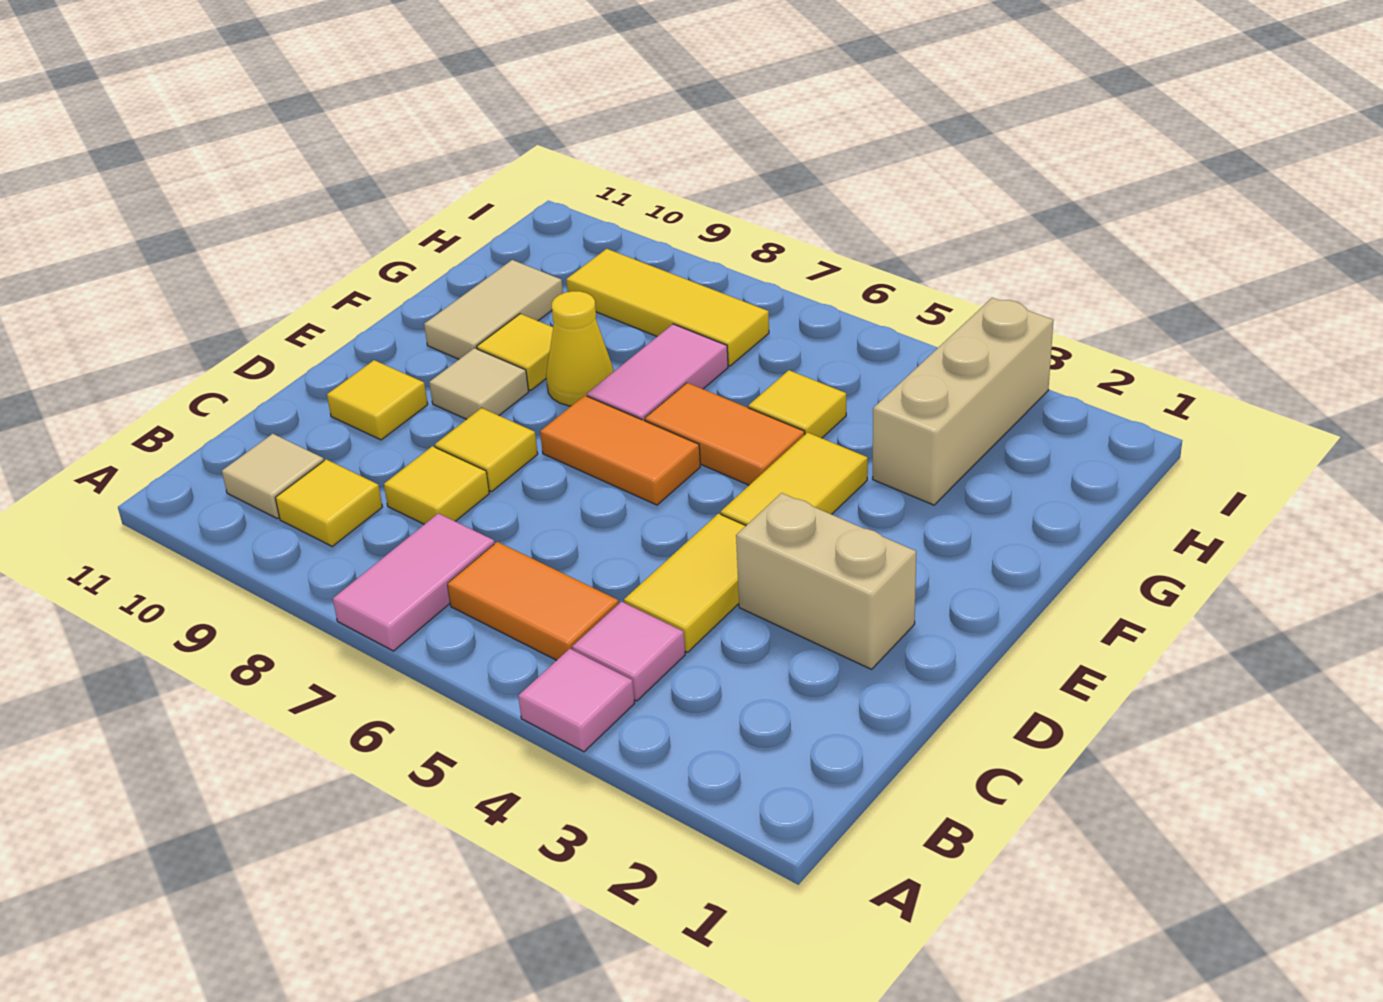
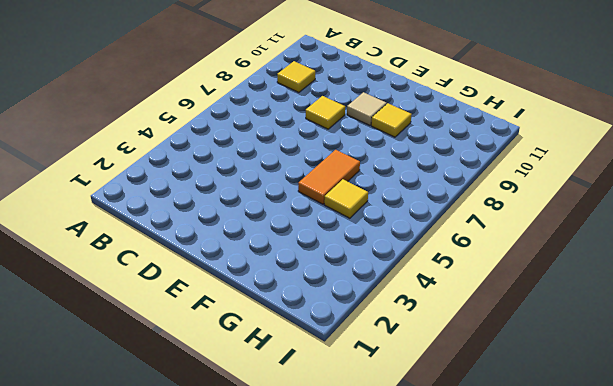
none -> pink tile A4 level 1
none -> pink tile A7:B7 level 1
none -> pink tile B4 level 1

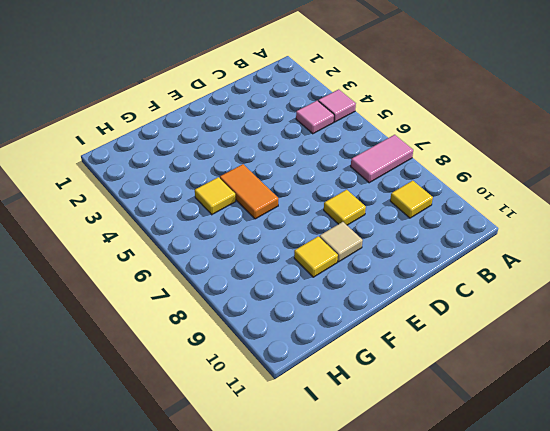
none -> orange tile B5:B6 level 1
none -> tan tile B10 level 1
none -> yellow tile C4:D4 level 1

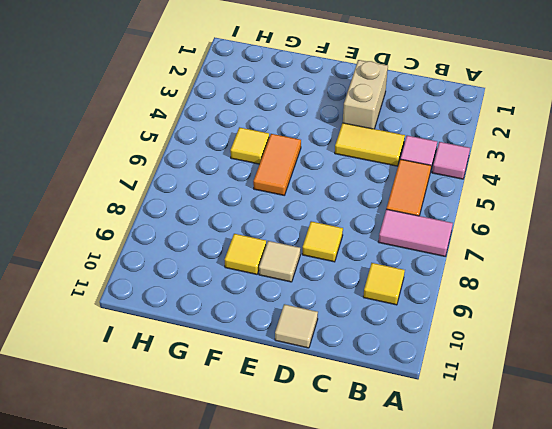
tan tile D11 level 1 -> tan tile B10 level 1
none -> yellow tile C8 level 1
none -> yellow tile D10 level 1
none -> yellow tile E4:F4 level 1

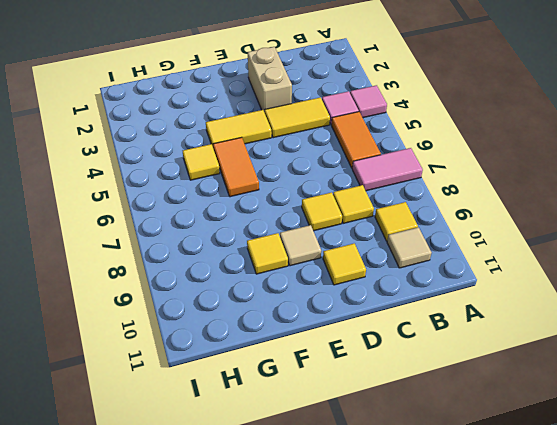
none -> orange tile E6:E7 level 1
none -> pink tile F7:G7 level 1
none -> yellow cone F8 level 1

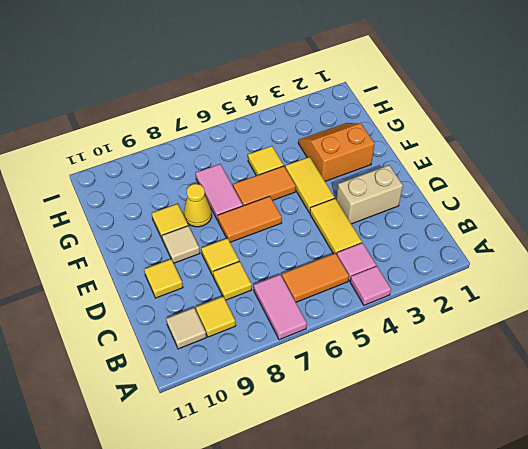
orange slope F2:G3 level 1 top F -> tan brick G3:I3 level 1
none -> tan tile F10:G10 level 1
none -> yellow tile H7:H9 level 1

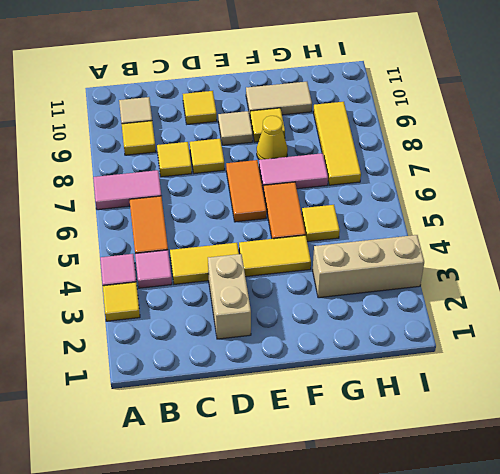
yellow tile A3 level 1 -> none

